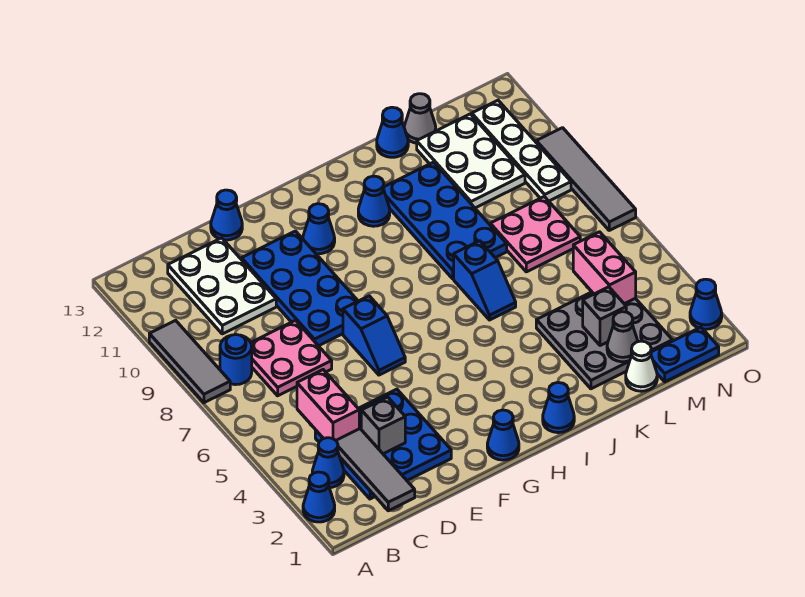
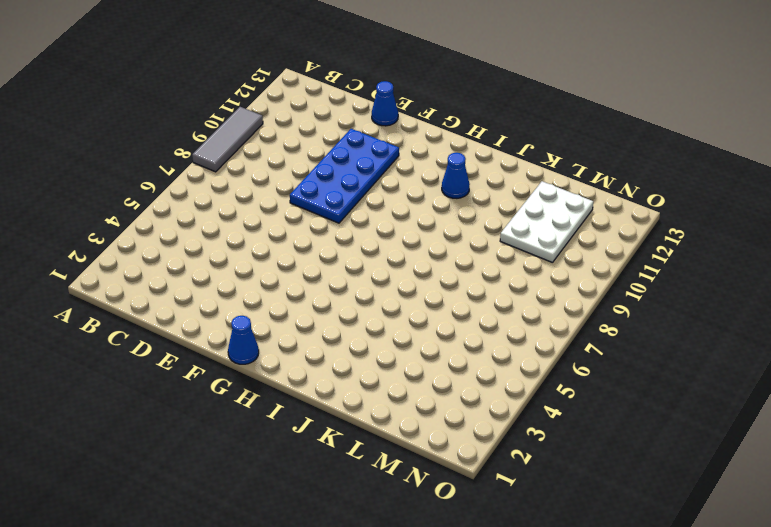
none -> blue cone A2 level 1
none -> blue cone B3 level 1
none -> blue round brick B8 level 1
none -> blue plate C2:E4 level 1

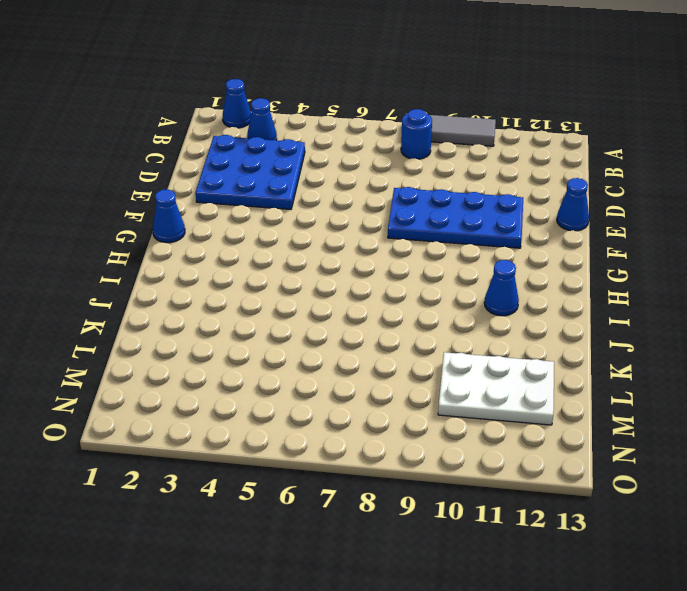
none -> pink plate C7:D8 level 1
none -> white plate C10:D12 level 1
none -> blue slope F6:F7 level 1 top 7
none -> blue cone G11 level 1

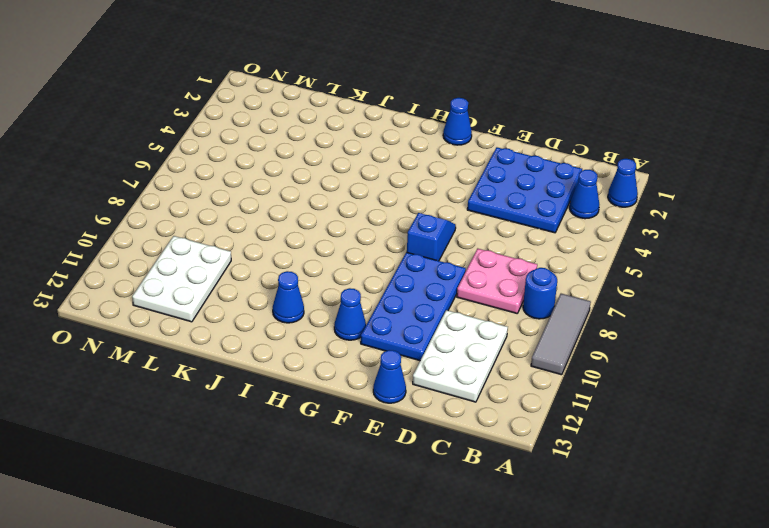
none -> blue cone I1 level 1
none -> blue slope J6:J7 level 1 top 7
none -> blue plate J8:K11 level 1
none -> grey plate K2:M4 level 1

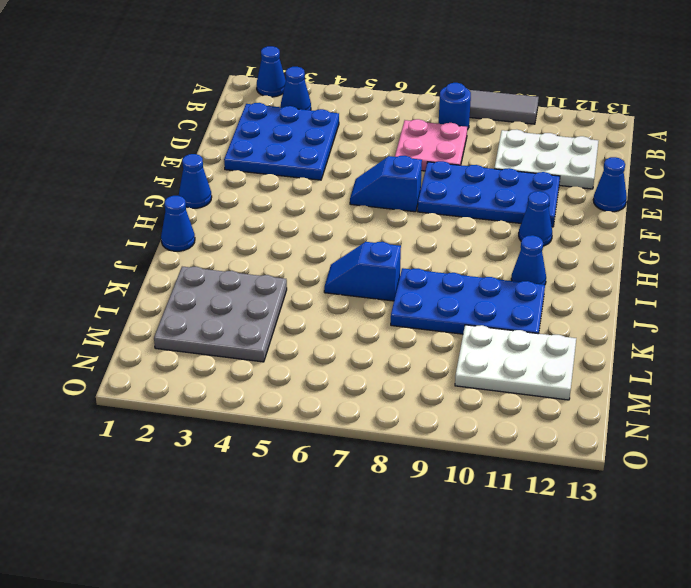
none -> blue cone K13 level 1
none -> white cone L1 level 1
none -> pink plate L7:M8 level 1
none -> grey cone L13 level 1

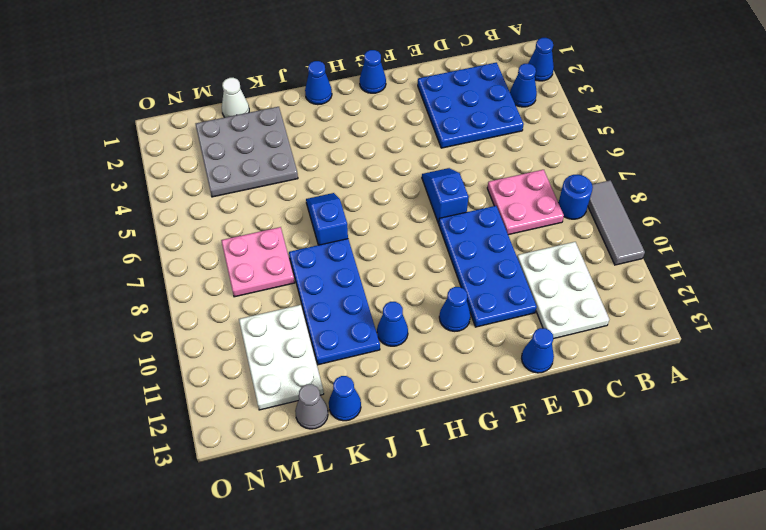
none -> blue plate M1:N1 level 1
none -> white plate N9:N12 level 1
none -> blue cone O2 level 1
none -> grey tile O7:O10 level 1

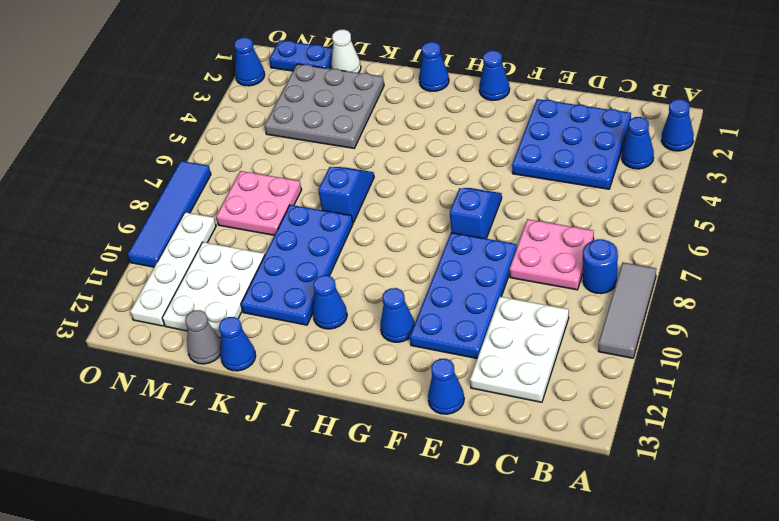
blue tile O7:O10 level 1 -> grey tile O7:O10 level 1
none -> grey tile C1:C3 level 2
none -> pink brick C4:C5 level 2
none -> grey brick D3 level 2
none -> grey cone L2 level 2

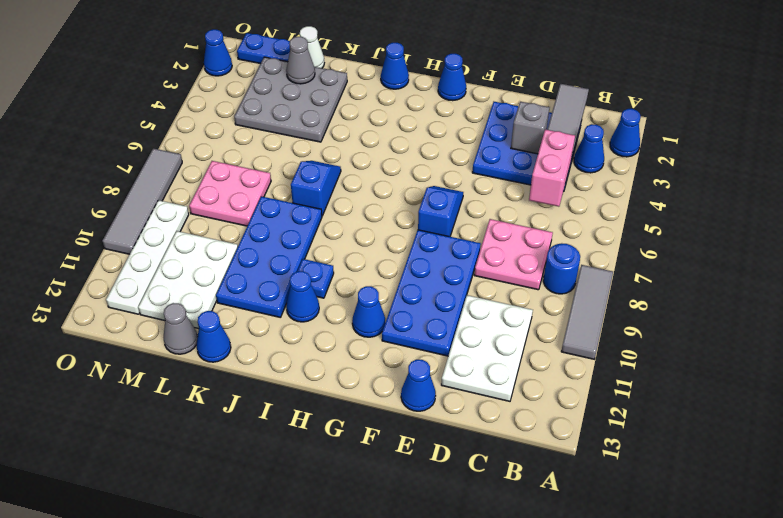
blue plate I10 level 1 -> none
none -> grey brick L3 level 2
none -> pink brick M4:M5 level 2

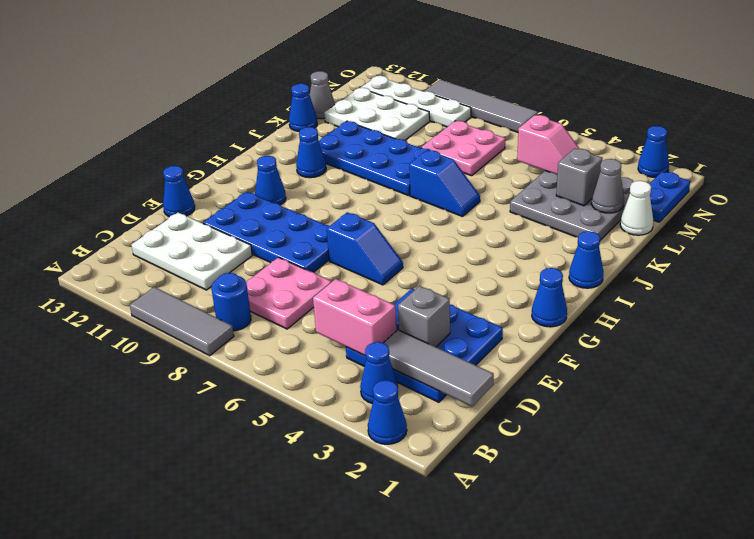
pink slope M4:M5 level 2 top 5 -> pink brick M4:M5 level 2

